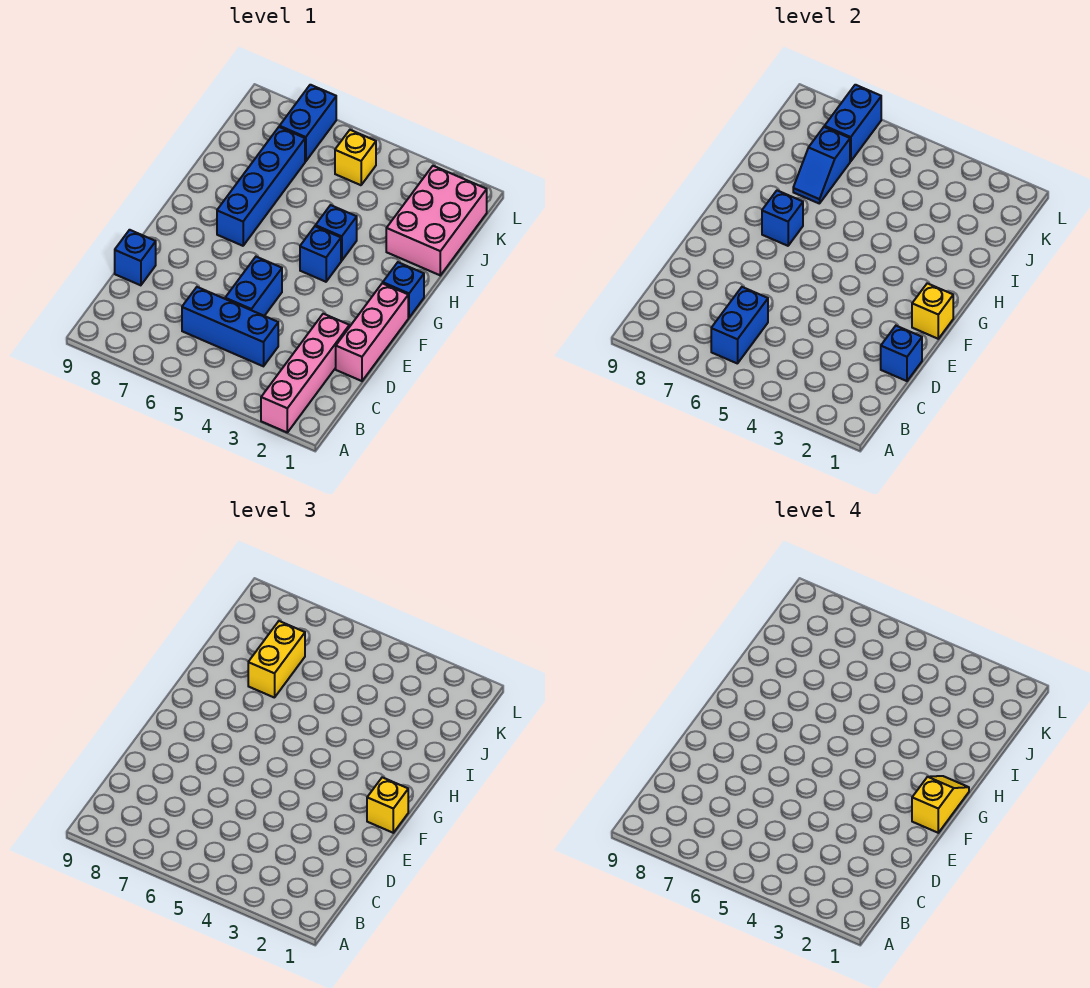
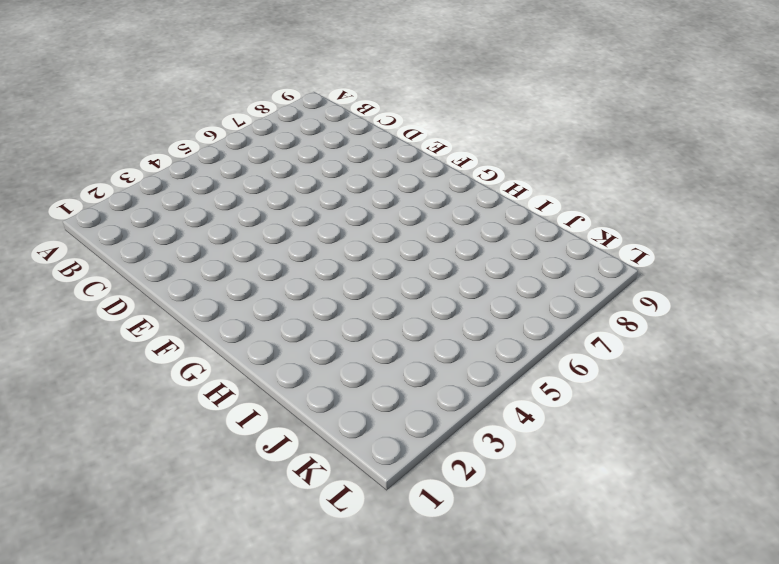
none -> pink brick A2:D2 level 1
none -> blue brick C4:C6 level 1
none -> pink brick D1:F1 level 1

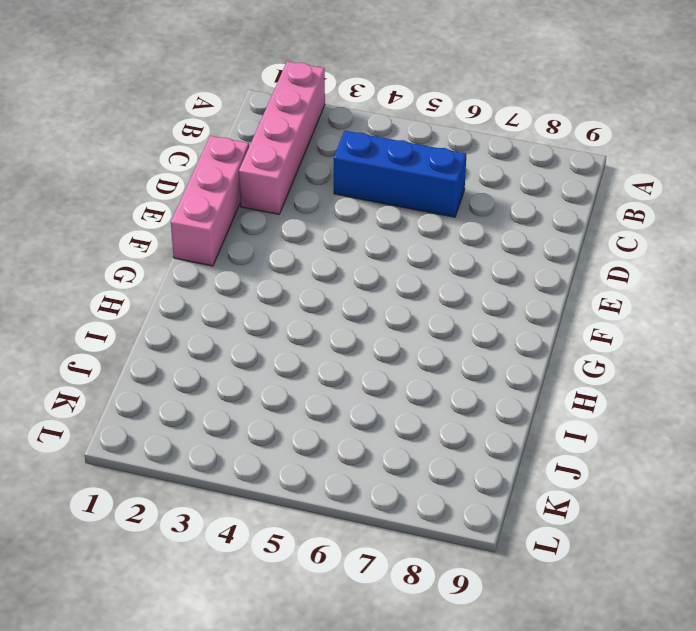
none -> blue brick D5:E5 level 1
none -> blue brick D9 level 1
none -> blue brick G1 level 1

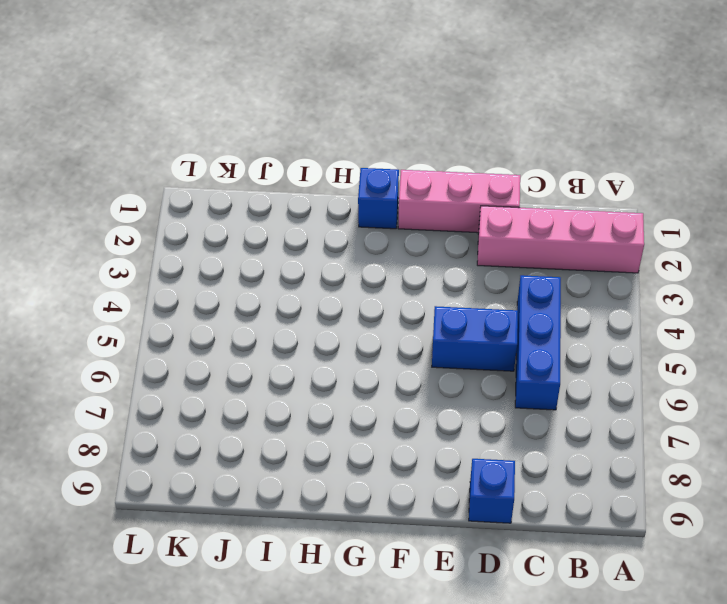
none -> blue brick G4 level 1
none -> blue brick G7:J7 level 1
none -> blue brick H4 level 1

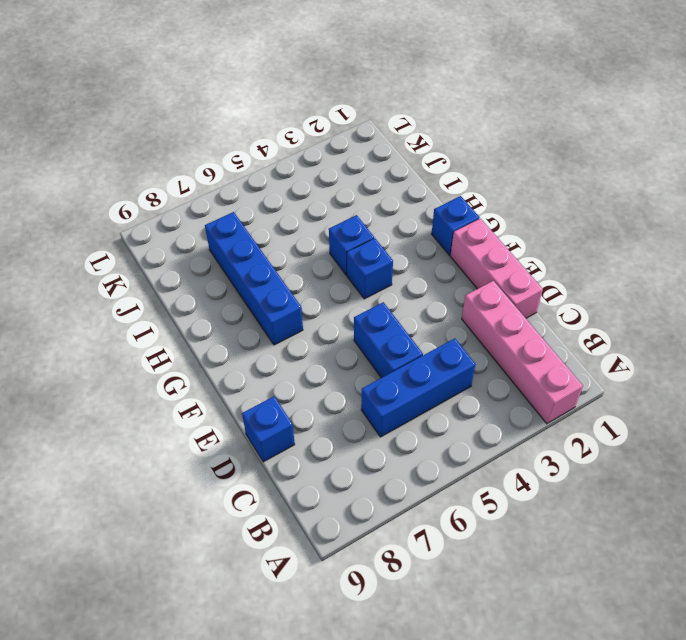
none -> pink brick I1:K2 level 1
none -> yellow brick K5 level 1
none -> blue brick K7:L7 level 1

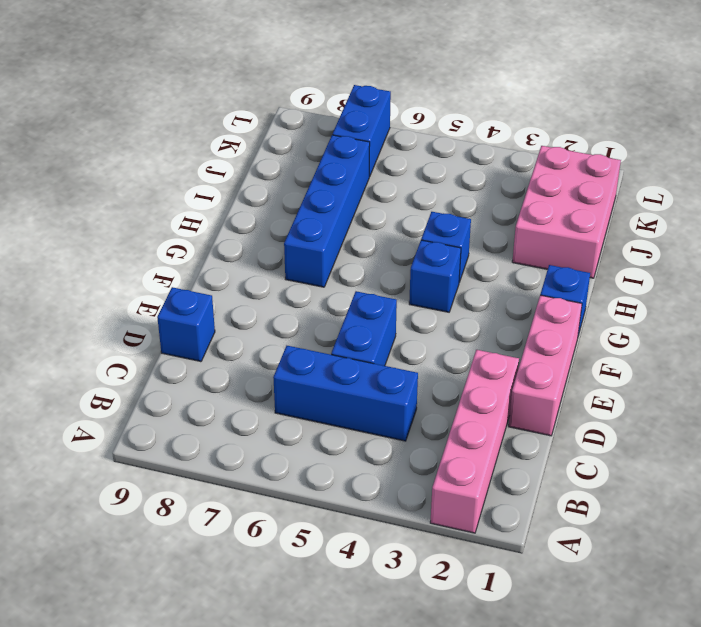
none -> yellow brick K5 level 1
none -> blue brick B6:C6 level 2
none -> blue brick D1 level 2

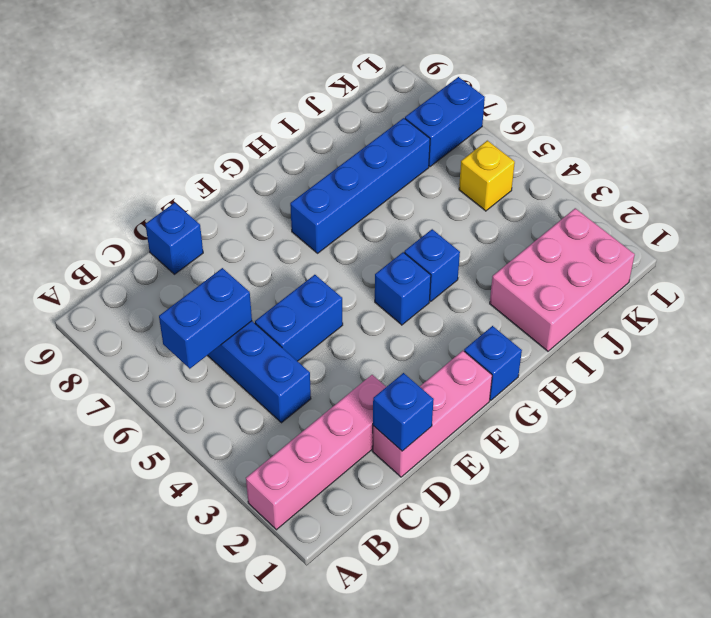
none -> yellow brick F1 level 2
none -> blue brick G7 level 2
none -> blue slope I7:J7 level 2 top J

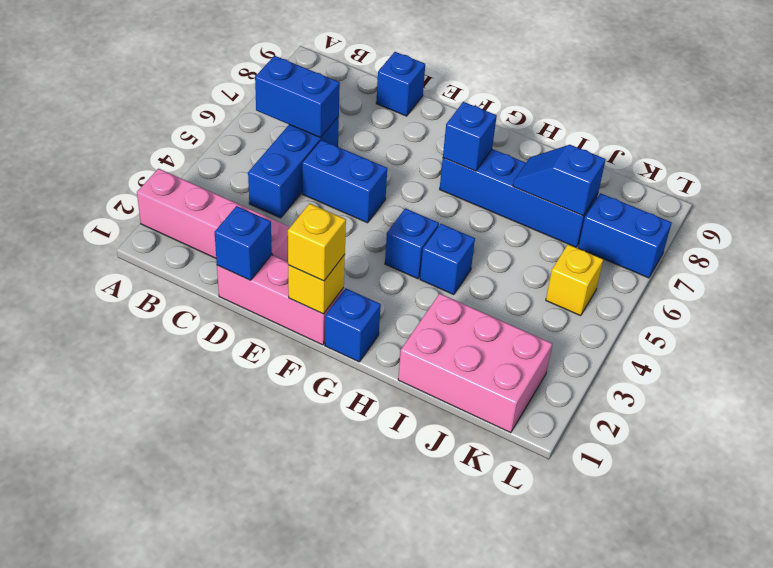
none -> blue brick K7:L7 level 2
none -> yellow brick I7:J7 level 3
none -> yellow slope F1:G1 level 4 top F

